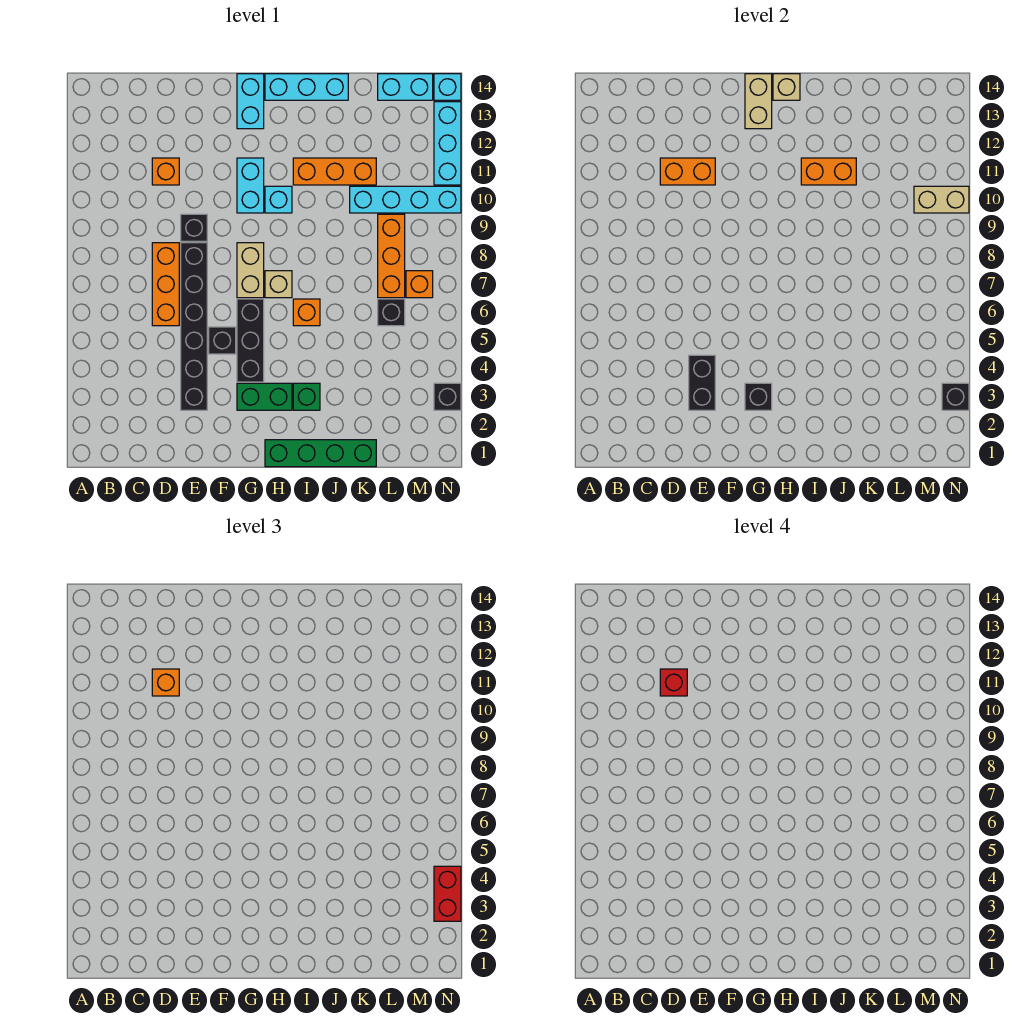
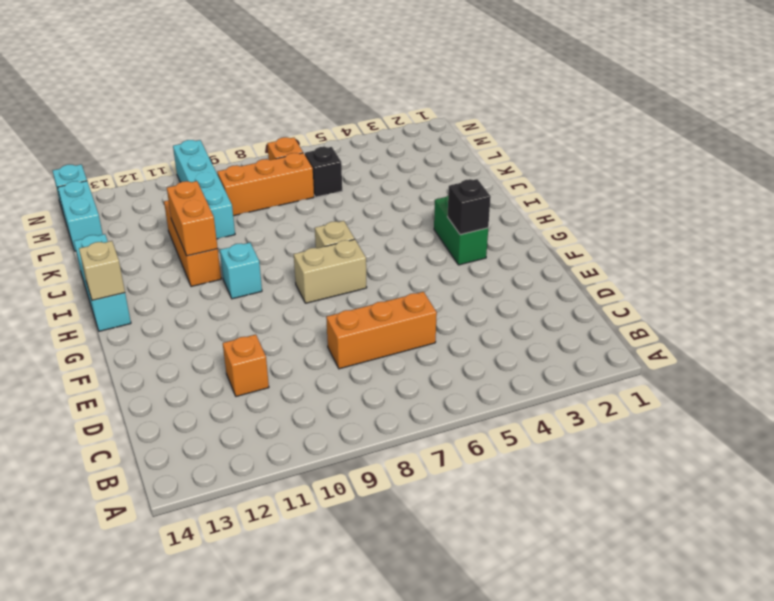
none -> black brick E3:E8 level 1
none -> black brick E9 level 1
none -> black brick F5 level 1
none -> black brick G4:G6 level 1

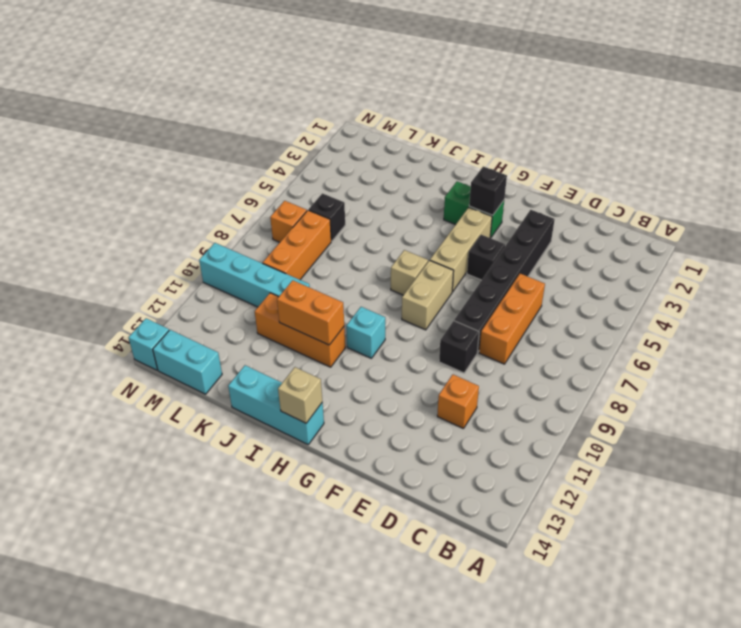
tan brick G4:G6 level 1 -> black brick G4:G6 level 1
none -> cyan brick G10:G11 level 1
none -> cyan brick G13:G14 level 1
none -> green brick H1:K1 level 1
none -> green brick I3 level 1

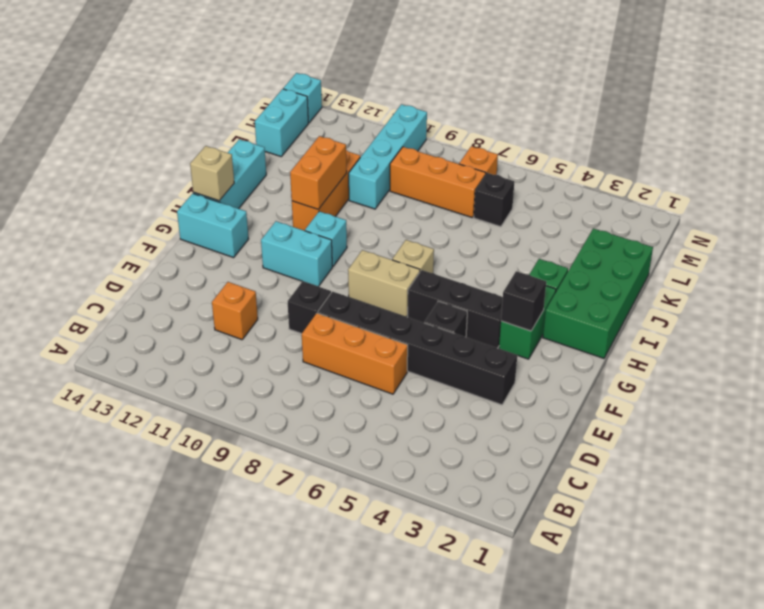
green brick H1:K2 level 1 -> green brick H1:K1 level 1
none -> orange brick I6 level 1
none -> black brick N3 level 1
none -> cyan brick N11:N13 level 1
none -> orange brick D11:E11 level 2

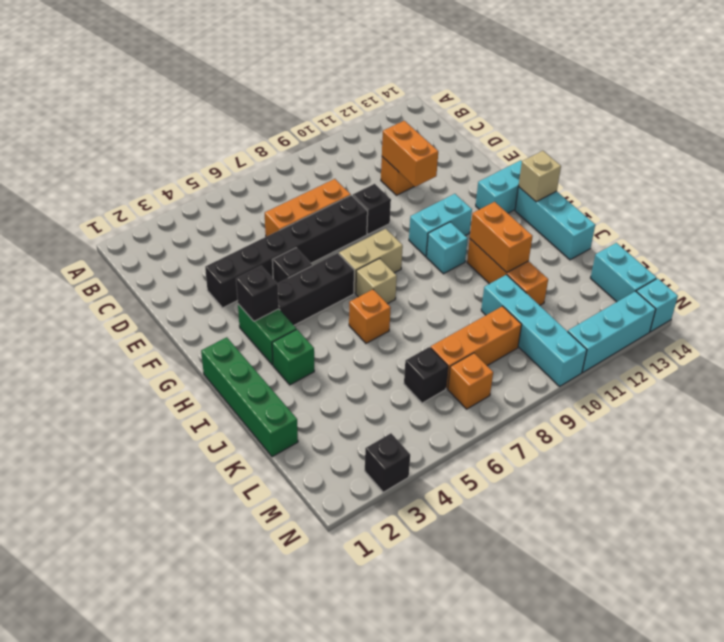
none -> black brick E3:E4 level 2
none -> tan brick G13:G14 level 2
none -> tan brick M10:N10 level 2
none -> black brick N3 level 2

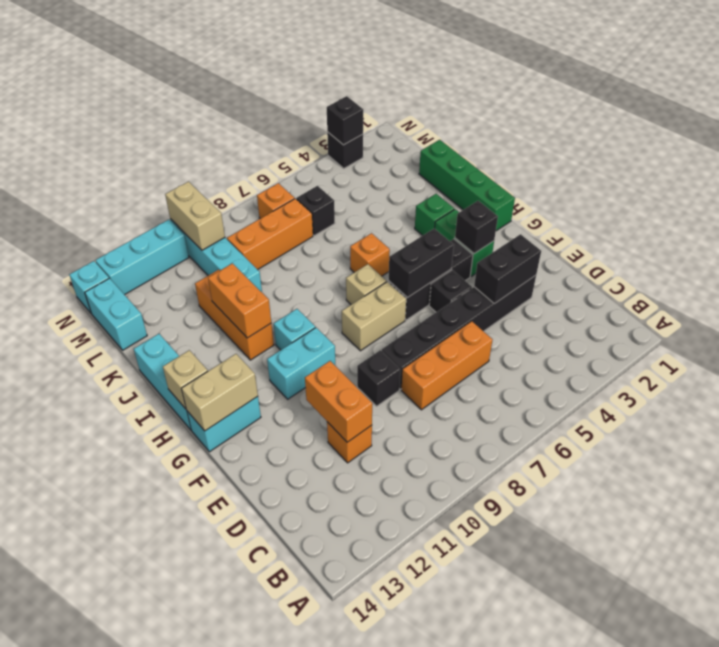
black brick G5:G6 level 2 -> none
none -> orange brick D11 level 3
none -> red brick N3:N4 level 3
none -> red brick D11 level 4

